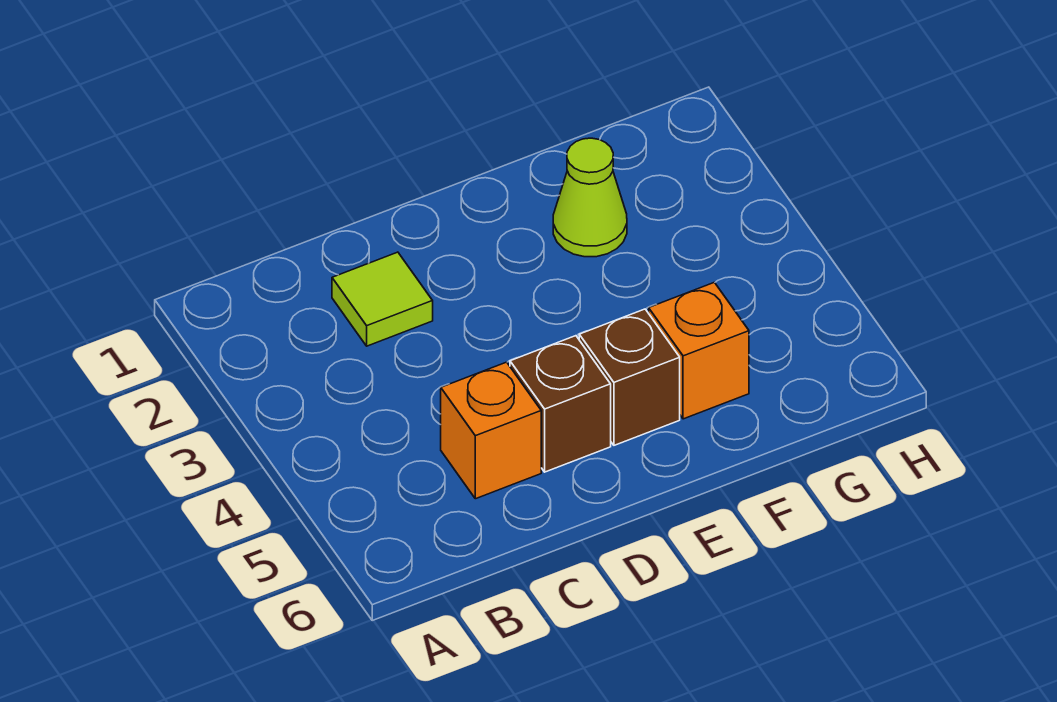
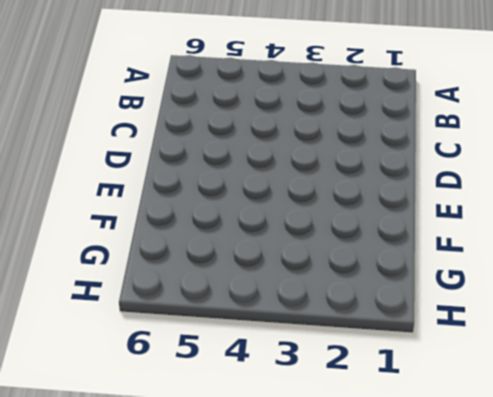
none -> lime tile C2 level 1
none -> orange brick C5 level 1

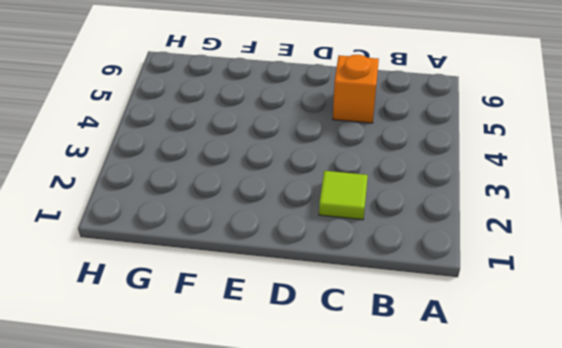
none -> brown brick D5 level 1
none -> brown brick E5 level 1

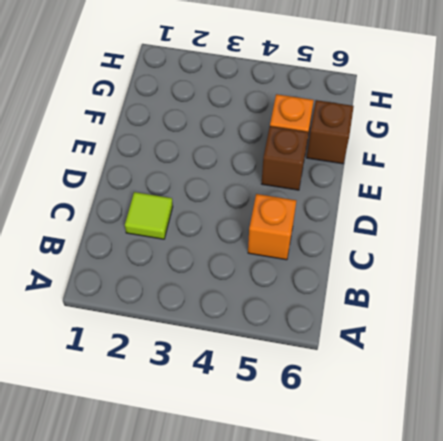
brown brick F6 level 1 -> brown brick D5 level 1
none -> lime cone F2 level 1

